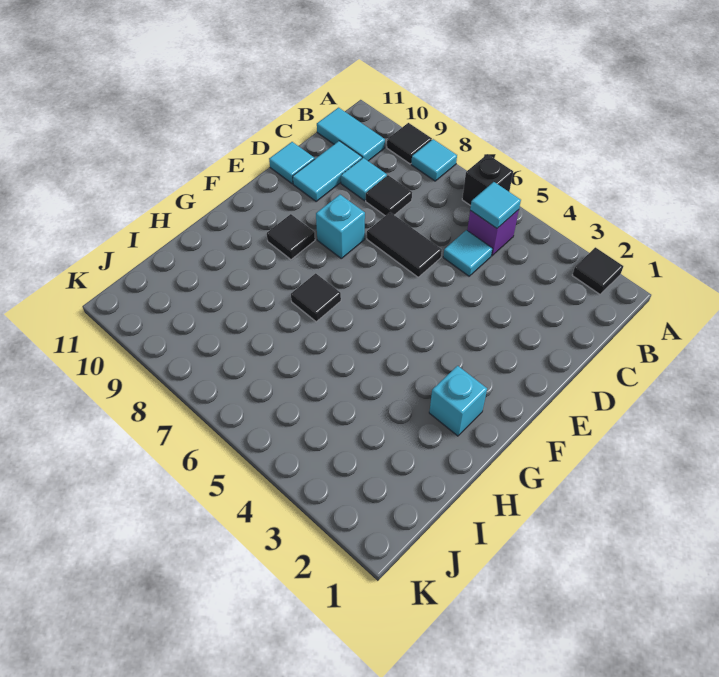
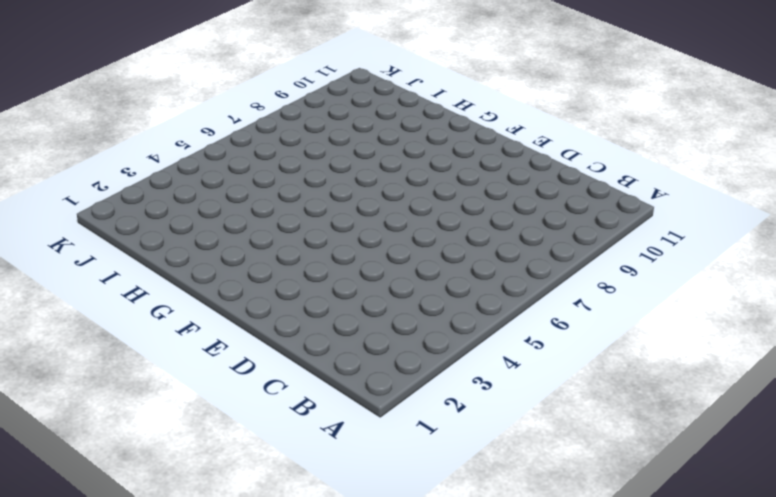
none -> black tile A2 level 1
none -> black brick A6 level 1
none -> cyan tile A8 level 1

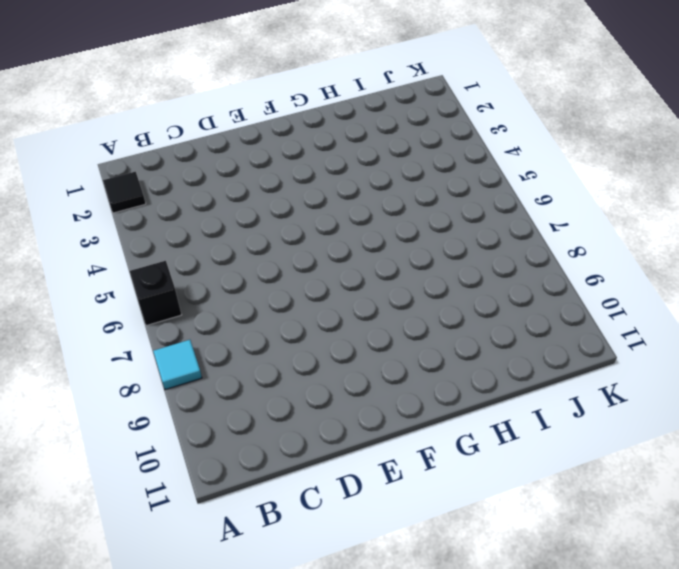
none -> black tile A9 level 1
none -> purple brick B5 level 1
none -> cyan tile B10:B11 level 1

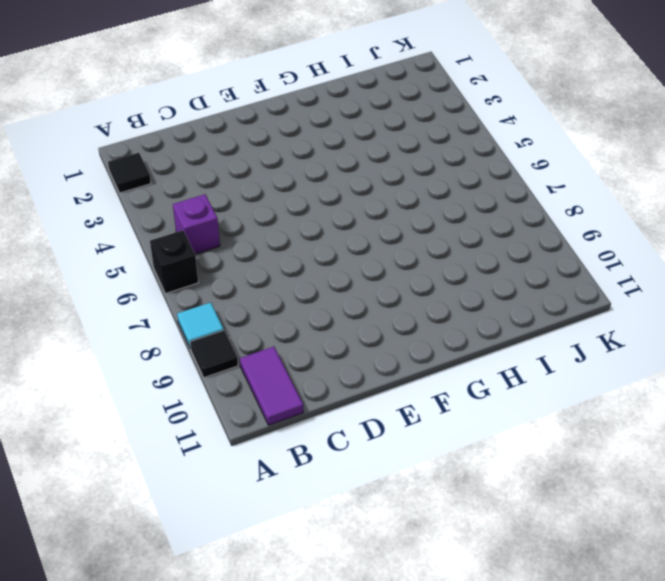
purple tile B10:B11 level 1 -> cyan tile B10:B11 level 1
none -> cyan tile C5 level 1
none -> black tile C8 level 1
none -> cyan tile C9 level 1

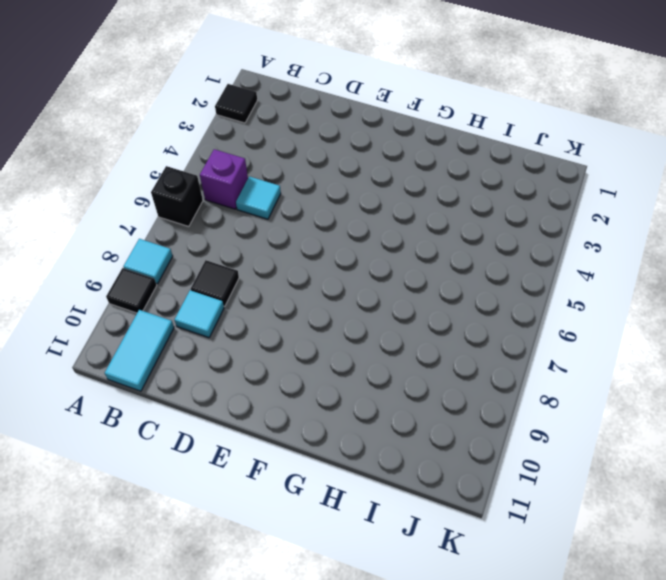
none -> cyan tile C10:D10 level 1
none -> black tile D6:D7 level 1
none -> cyan tile D11 level 1

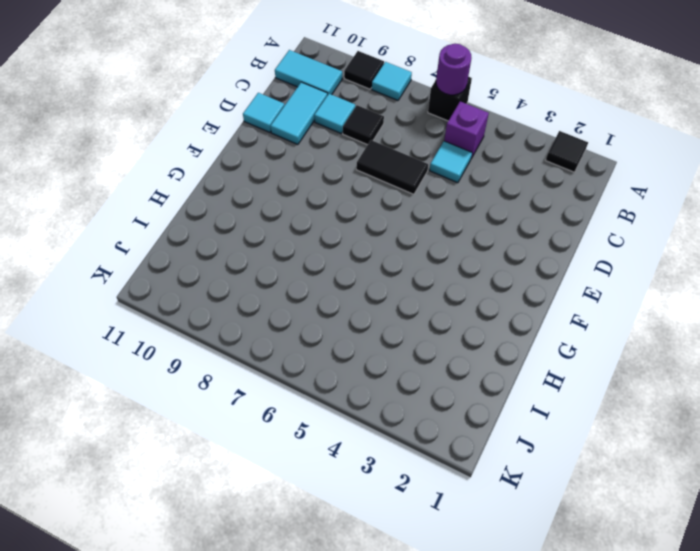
purple round brick A6 level 2 -> none
none -> cyan brick E8 level 1
none -> black tile F9 level 1
none -> cyan brick G2 level 1

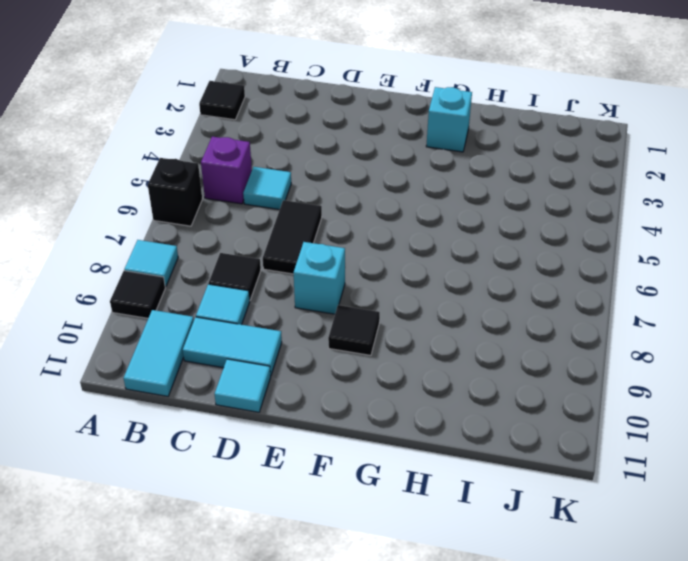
none -> black tile G7 level 1
none -> cyan tile B5 level 2

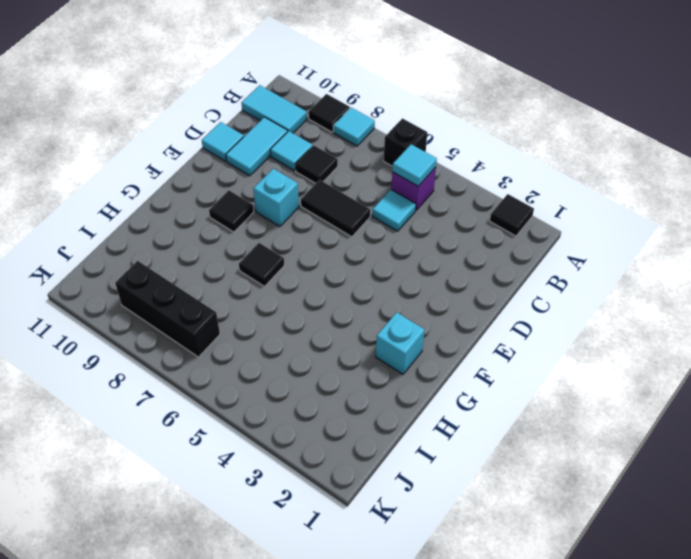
black brick J7:J9 level 1 -> none

